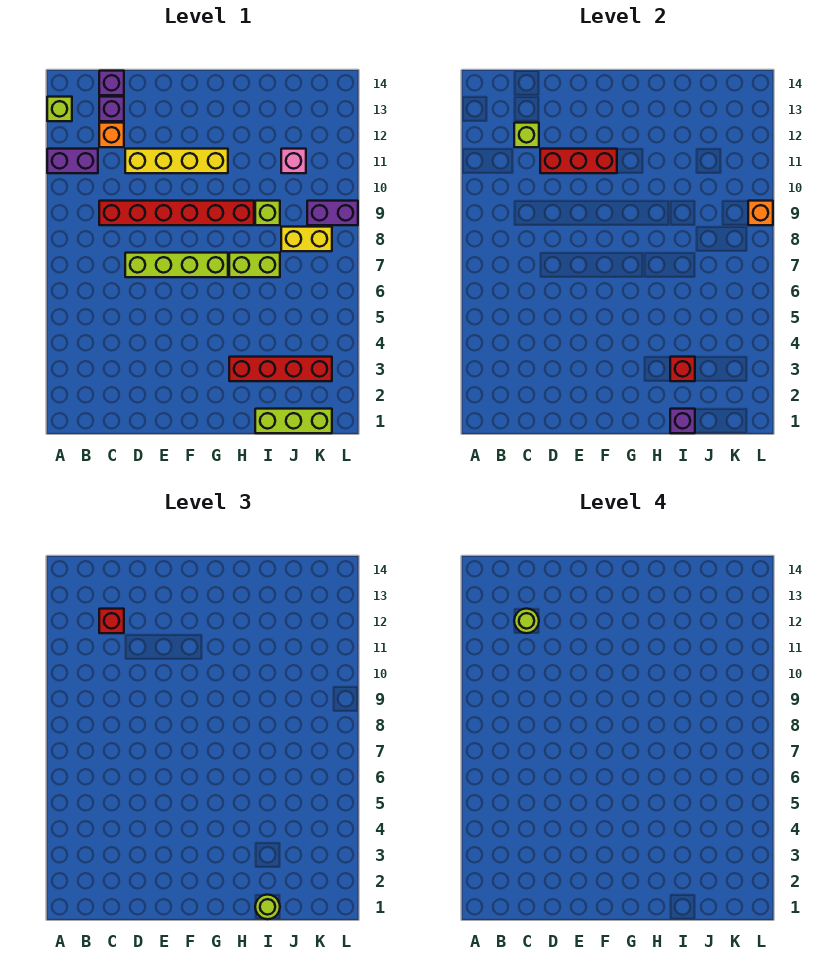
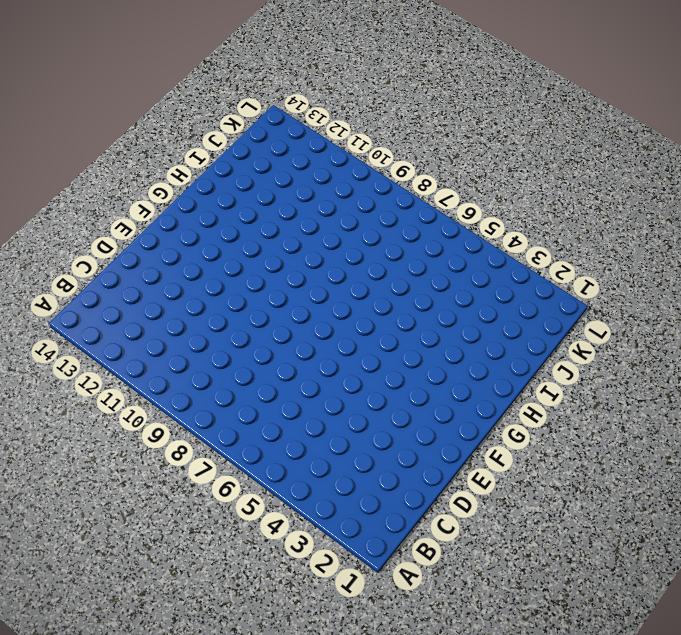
none -> purple brick A11:B11 level 1
none -> lime brick A13 level 1
none -> red brick C9:H9 level 1

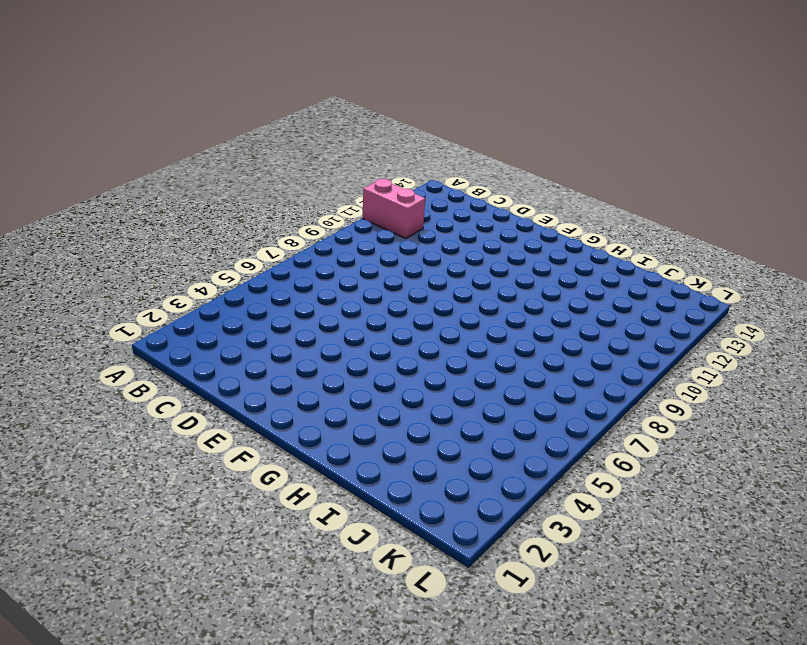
pink brick A11:B11 level 1 -> purple brick A11:B11 level 1
none -> lime brick A13 level 1
none -> red brick C9:H9 level 1
none -> orange brick C12 level 1

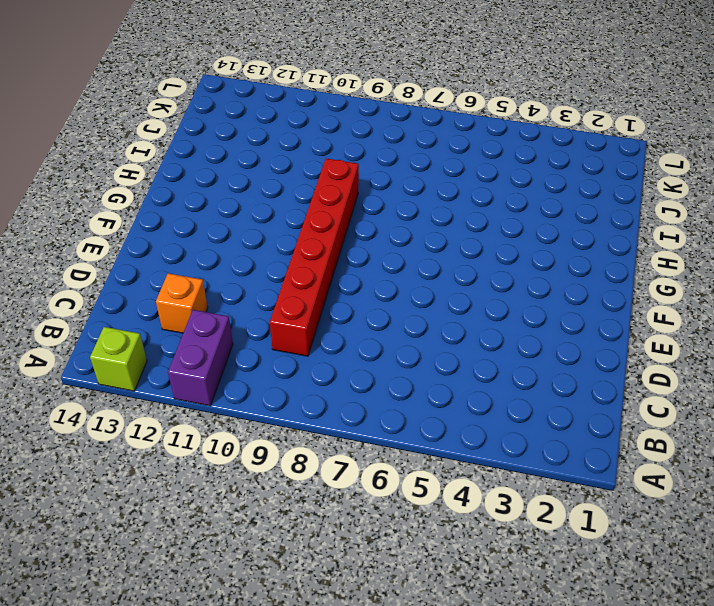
none -> purple brick C13 level 1
none -> purple brick C14 level 1
none -> lime brick D7:G7 level 1

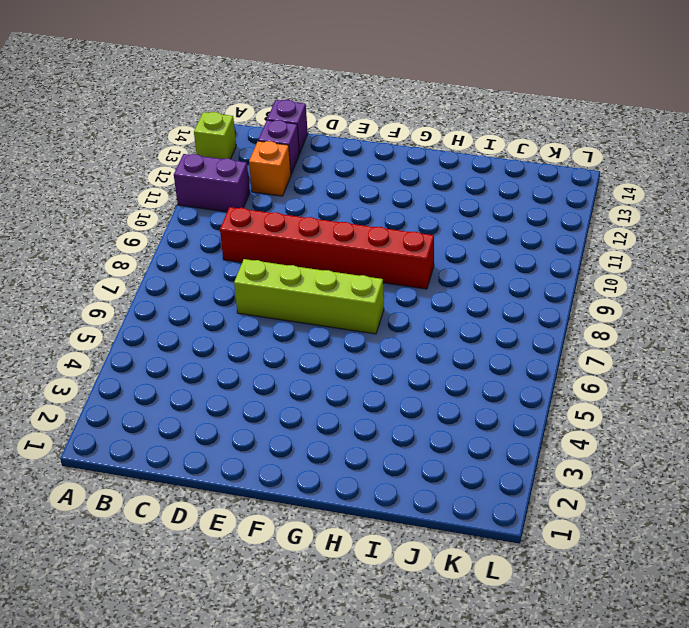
none -> yellow brick D11:G11 level 1
none -> red brick H3:K3 level 1
none -> lime brick H7:I7 level 1

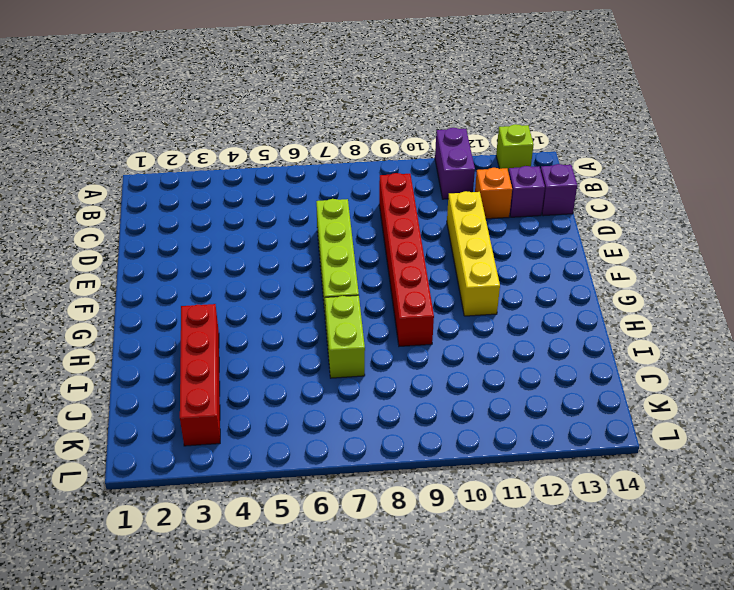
none -> lime brick I1:K1 level 1
none -> lime brick I9 level 1
none -> yellow brick J8:K8 level 1

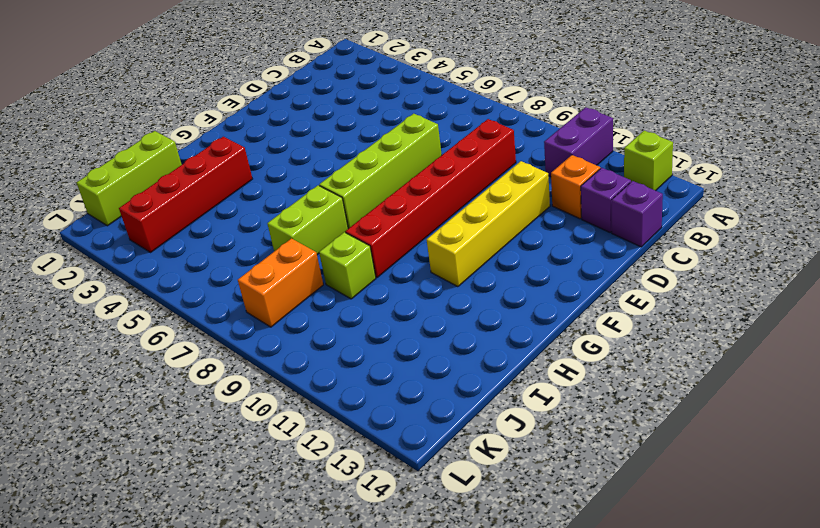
orange brick J8:K8 level 1 -> yellow brick J8:K8 level 1
none -> pink brick J11 level 1
none -> purple brick K9:L9 level 1
none -> lime brick C12 level 2

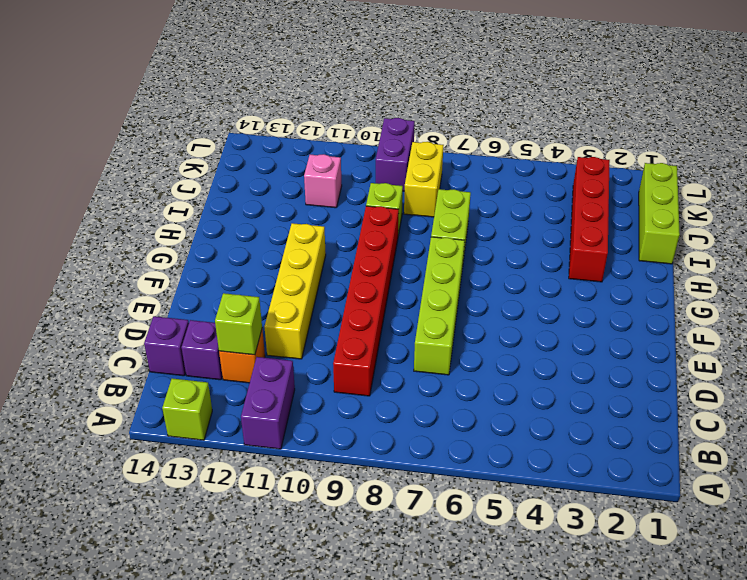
none -> red brick D11:F11 level 2
none -> purple brick I1 level 2
none -> red brick I3 level 2

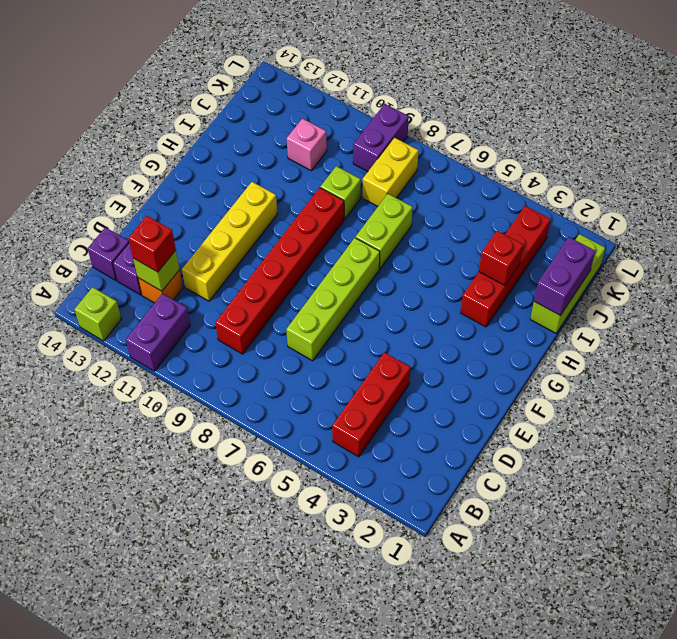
red brick B4:D4 level 1 -> red brick D11:F11 level 2
purple brick I1:J1 level 2 -> purple brick I1 level 2
none -> orange brick L9 level 2
none -> lime round brick I1 level 3
none -> lime round brick C12 level 4

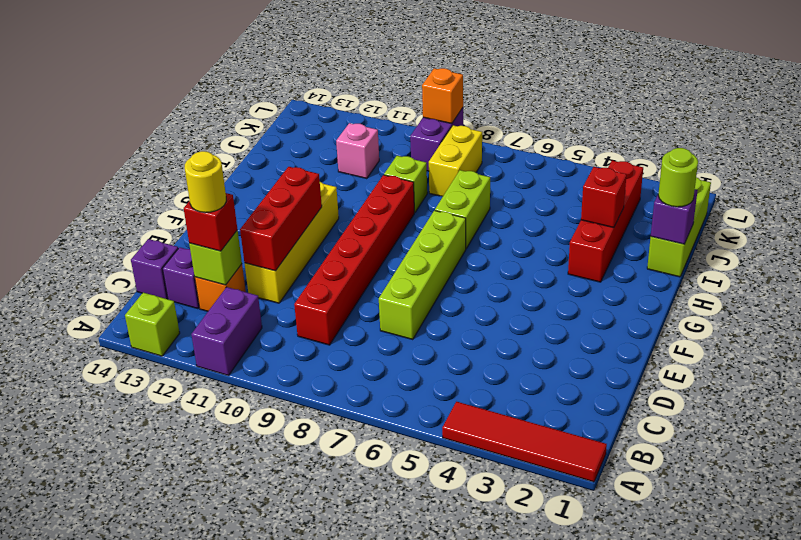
red tile A1:A4 level 1 -> none
yellow round brick C12 level 4 -> lime round brick C12 level 4

